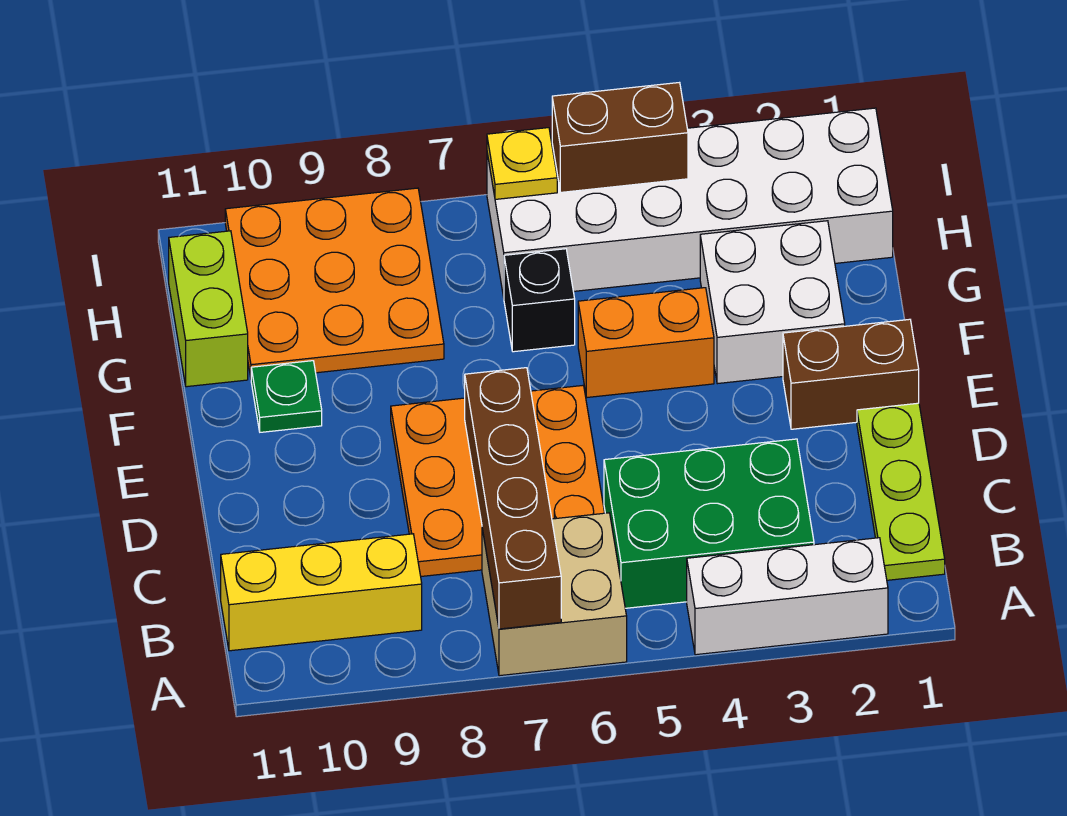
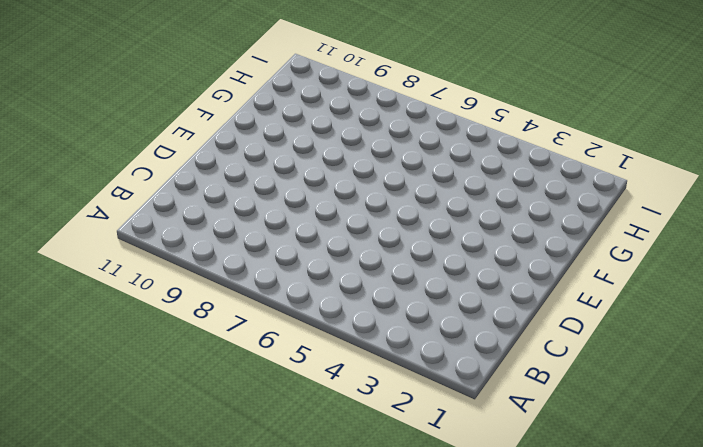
none -> white brick A2:A4 level 1
none -> tan brick A6:B7 level 1
none -> lime plate B1:D1 level 1

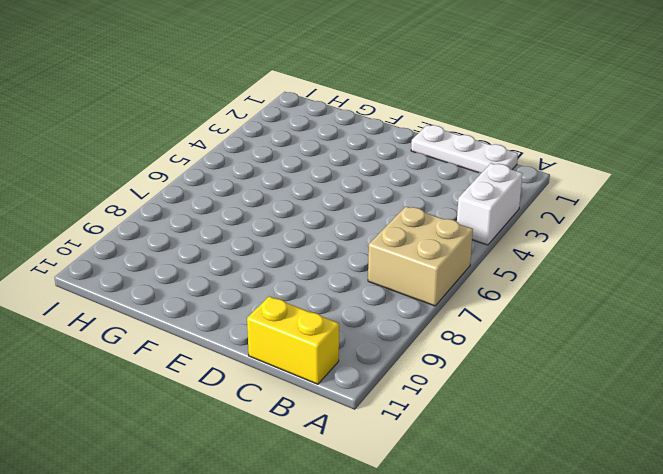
white brick A3:A4 level 1 -> white brick A2:A4 level 1
white plate B1:D1 level 1 -> lime plate B1:D1 level 1
yellow brick B11:C11 level 1 -> yellow brick B9:B11 level 1
none -> green brick B3:C5 level 1
none -> orange plate C6:E8 level 1
none -> brown brick E1:E2 level 1

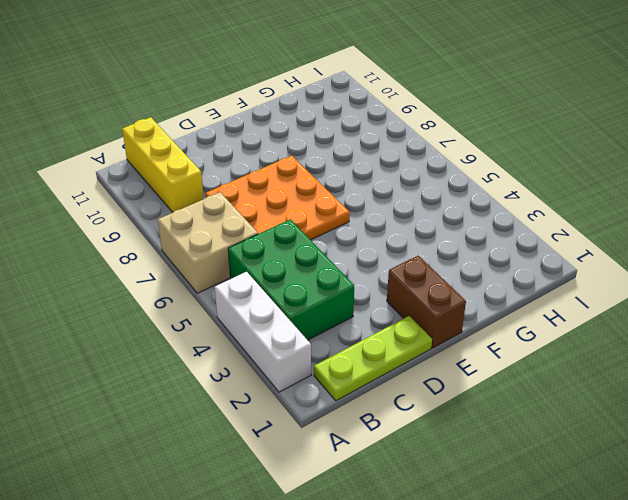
none -> white brick F2:G3 level 1
none -> orange brick F4:F5 level 1
none -> green plate F10 level 1

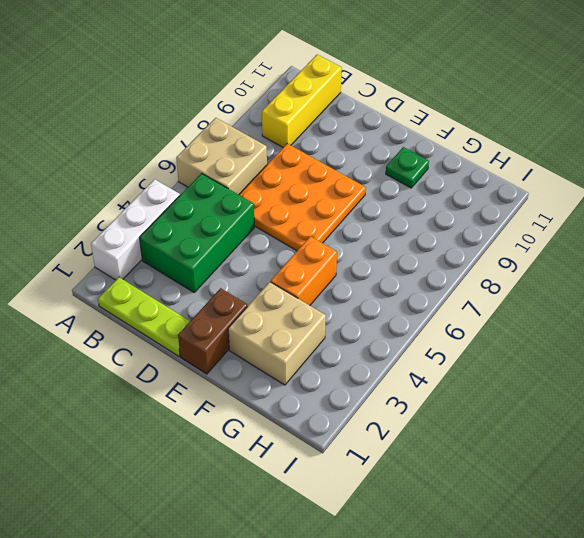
tan brick F2:G3 level 1 -> white brick F2:G3 level 1
none -> black brick G6 level 1
none -> orange plate G8:I10 level 1
none -> lime brick G11:H11 level 1

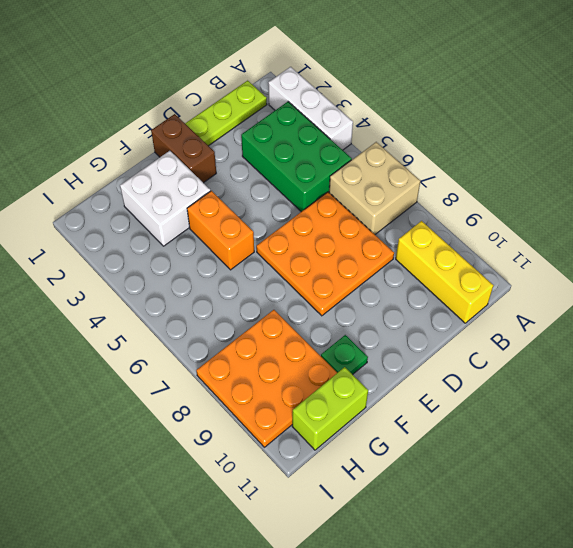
none -> black brick G6 level 1
none -> white brick H1:I6 level 1
none -> brown brick A7:D7 level 2

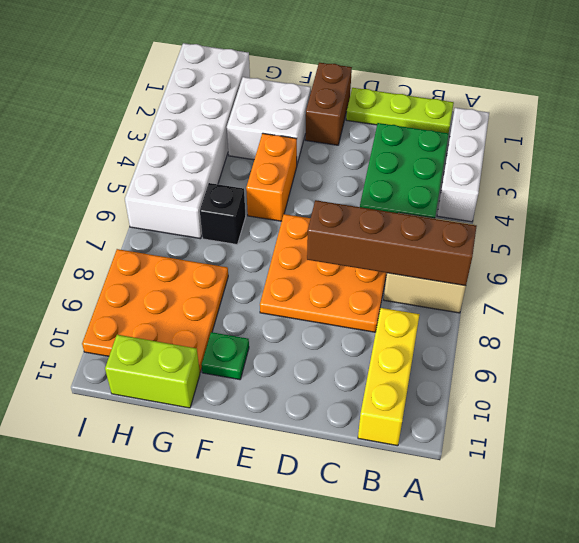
none -> brown brick I4:I5 level 2
none -> yellow plate I6 level 2

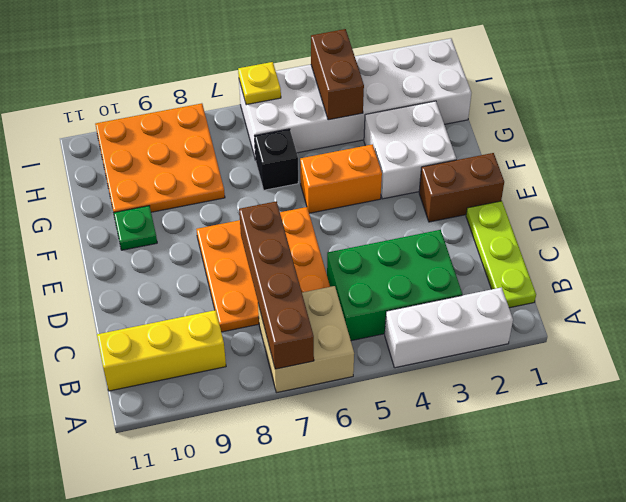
brown brick H4:I4 level 2 -> brown brick I4:I5 level 2
none -> lime brick G11:H11 level 1

